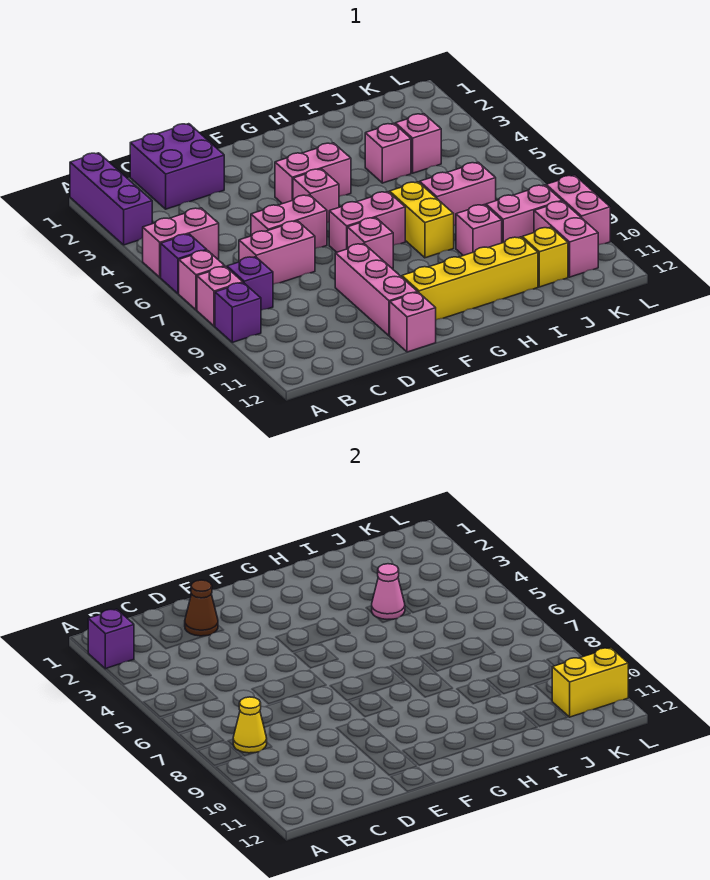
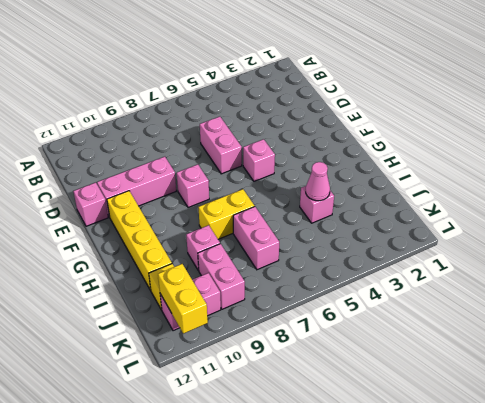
none -> purple brick A1:A3 level 1
none -> pink brick A5:B5 level 1
none -> purple brick A6 level 1
none -> pink brick A7 level 1

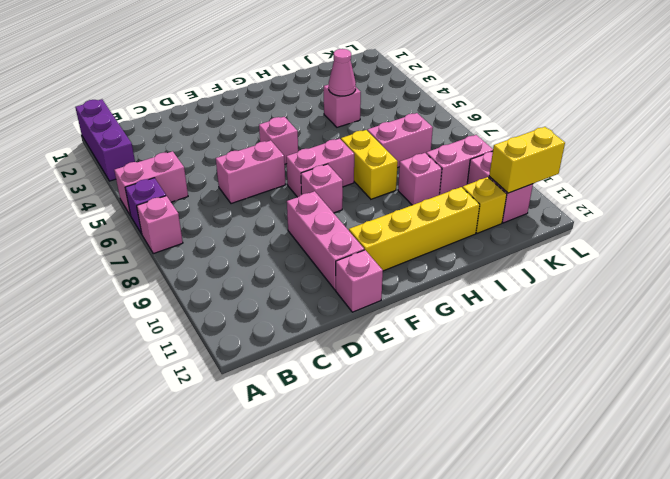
none -> pink brick A8 level 1
none -> purple brick A9 level 1
none -> purple brick B8 level 1
none -> purple brick C1:D2 level 1

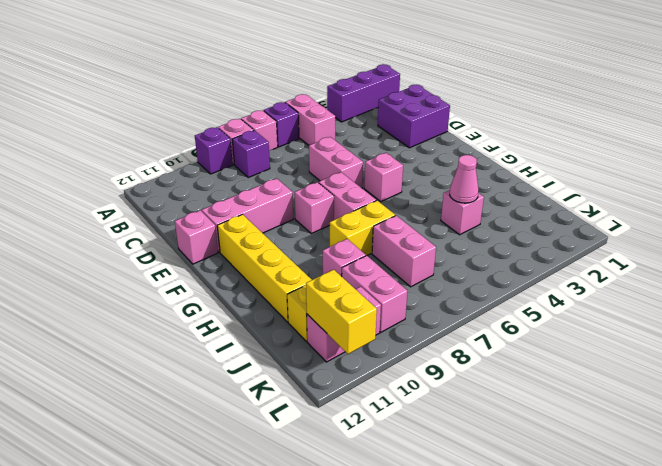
none -> pink brick C7:D7 level 1
none -> pink brick F4:G4 level 1
none -> pink brick J4 level 1
none -> pink brick L9:L10 level 1

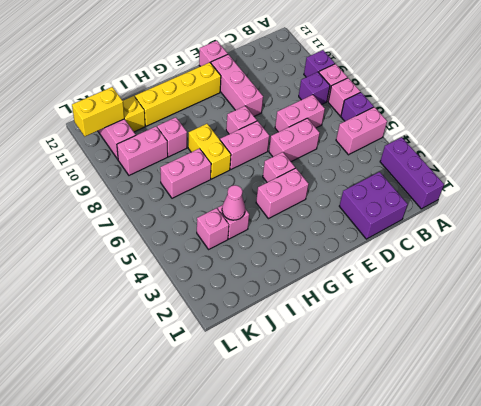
none -> pink brick L9:L10 level 1
none -> purple brick A2 level 2
none -> yellow cone B8 level 2
none -> brown cone D2 level 2

